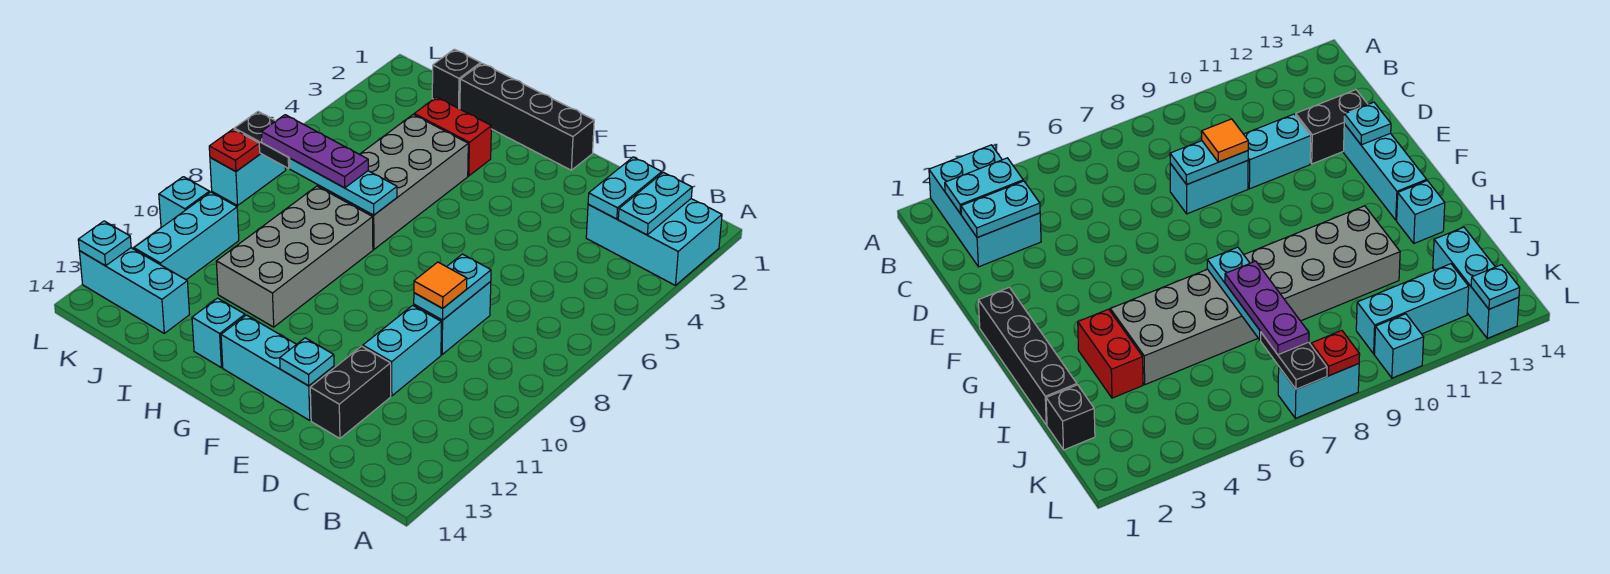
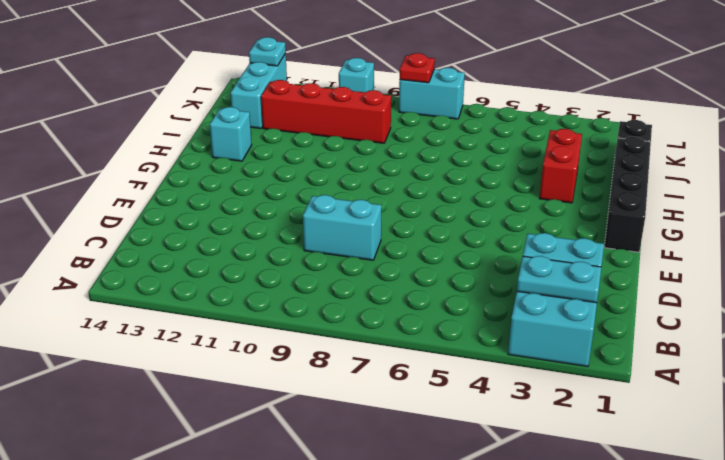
red brick J9:J12 level 1 -> none
none -> cyan brick D10:D11 level 1
none -> black brick D12:D13 level 1
none -> cyan brick E13:G13 level 1

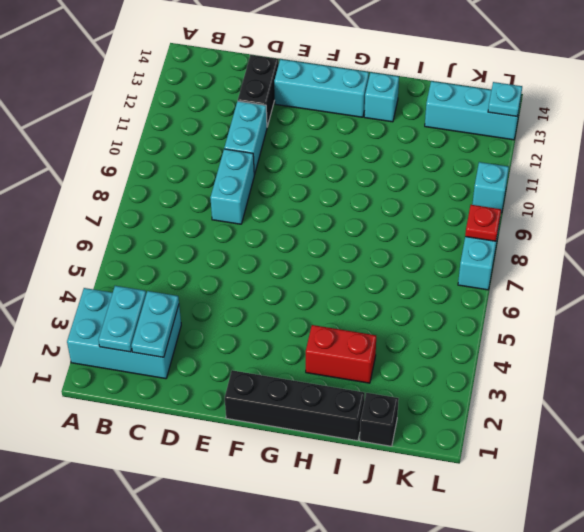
none -> grey brick H4:I7 level 1
none -> grey brick H8:I11 level 1
none -> cyan brick K10:K12 level 1

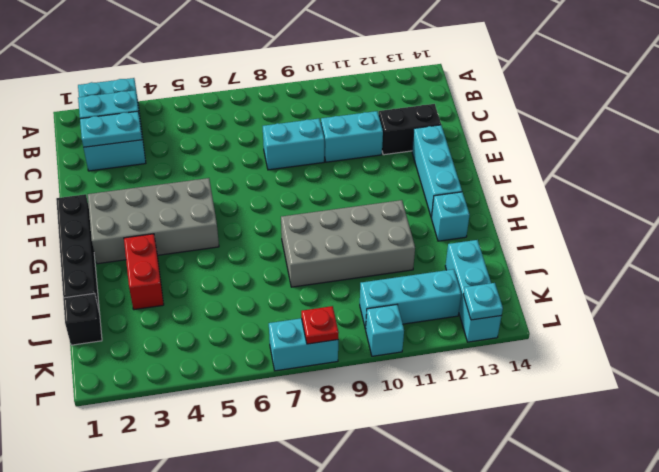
grey brick F2:G5 level 1 -> grey brick H4:I7 level 1
none -> cyan plate D8:D9 level 2
none -> cyan plate E13 level 2
none -> cyan plate H7:J7 level 2

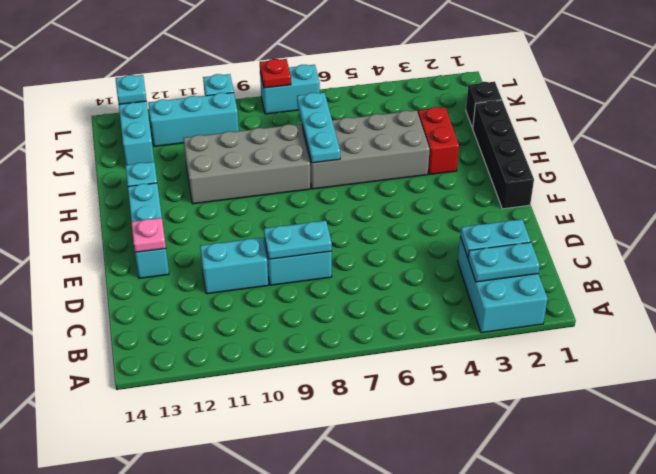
pink plate E13 level 2 -> cyan plate E13 level 2
none -> black brick D12:D13 level 1
none -> black plate K7:L7 level 2
none -> orange tile D9 level 3

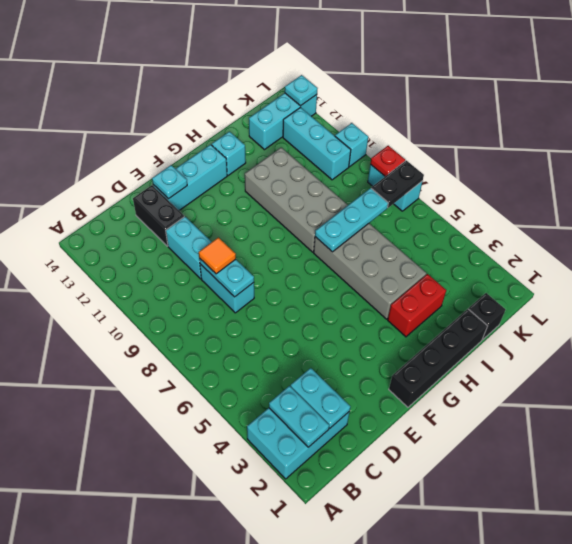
none -> purple plate I7:K7 level 3

